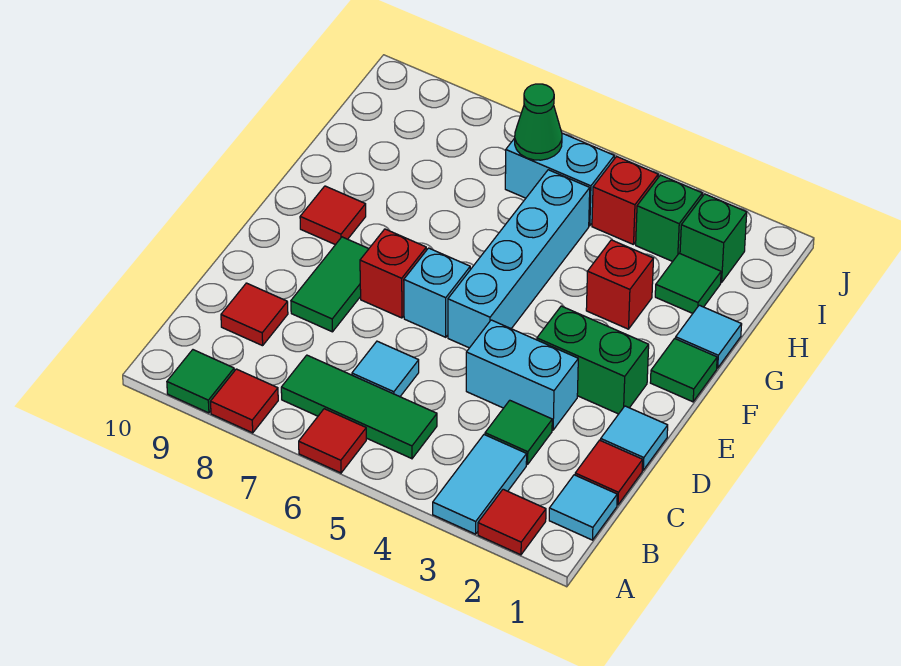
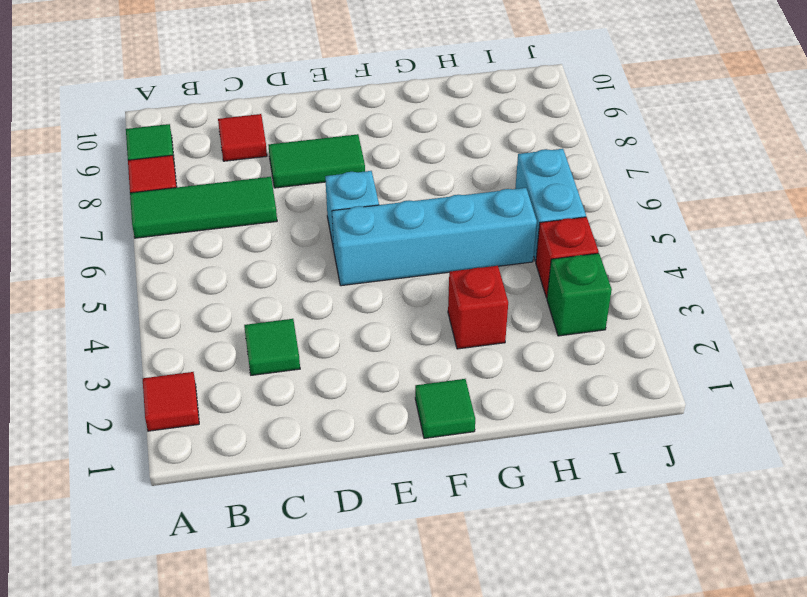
green tile A7:C7 level 1 -> green tile B5:B7 level 1
none -> cyan tile A3:B3 level 1
none -> red tile A6 level 1
none -> cyan tile B1 level 1

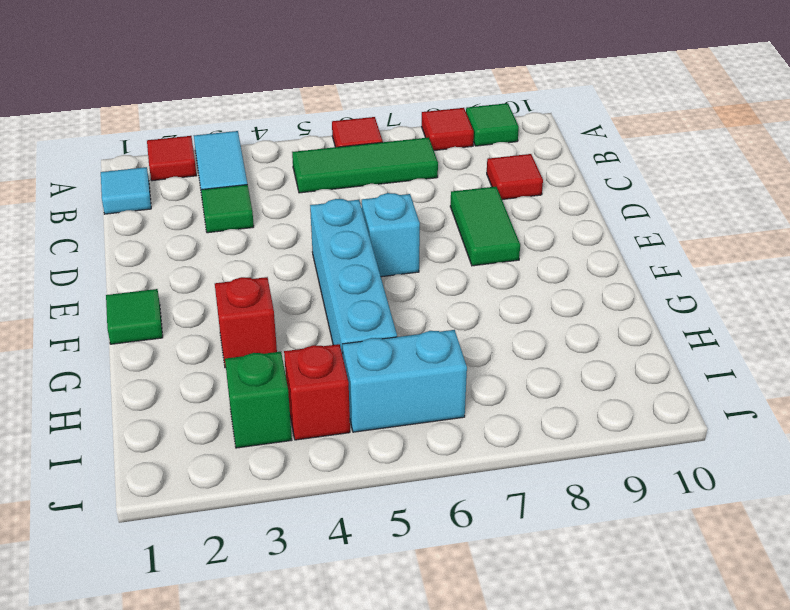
none -> red tile C1 level 1
none -> cyan tile C6 level 1
none -> cyan tile D1 level 1

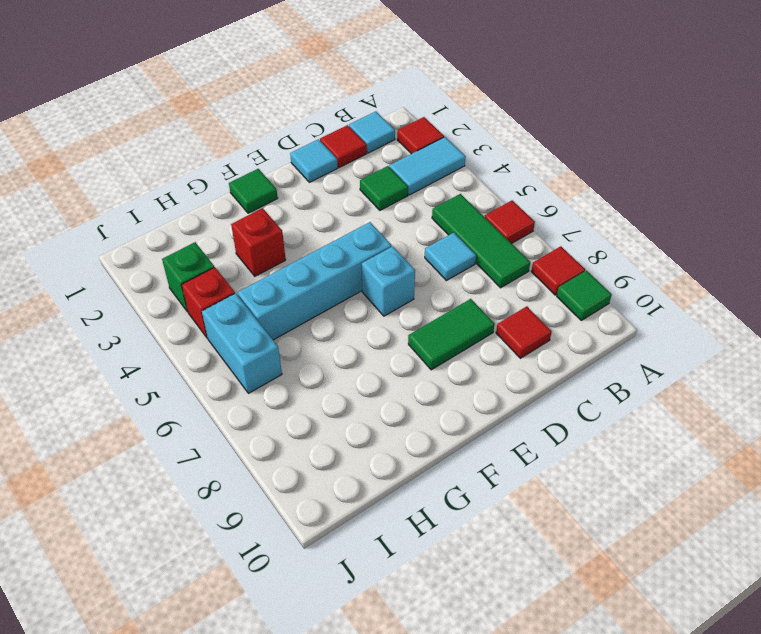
none -> cyan brick D3:D4 level 1
none -> green brick E2:E3 level 1
none -> red brick E7 level 1

